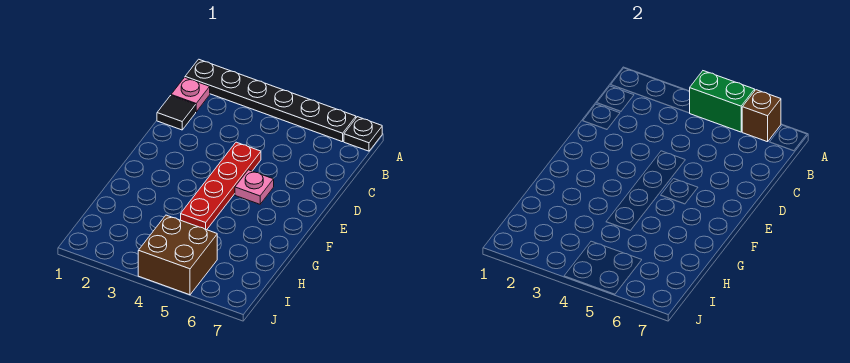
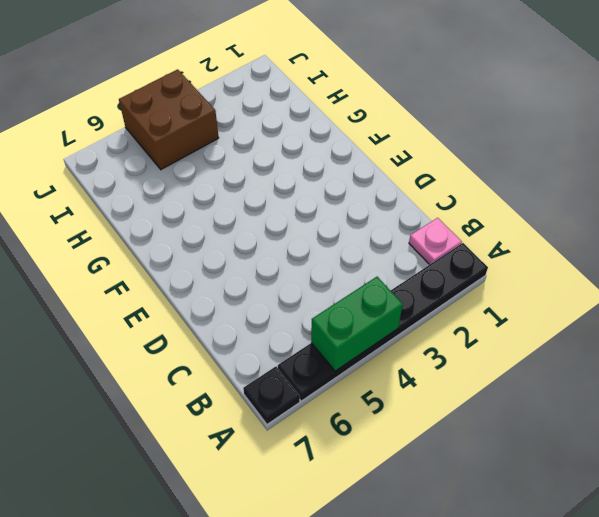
none -> black tile C1 level 1
none -> red plate D4:G4 level 1

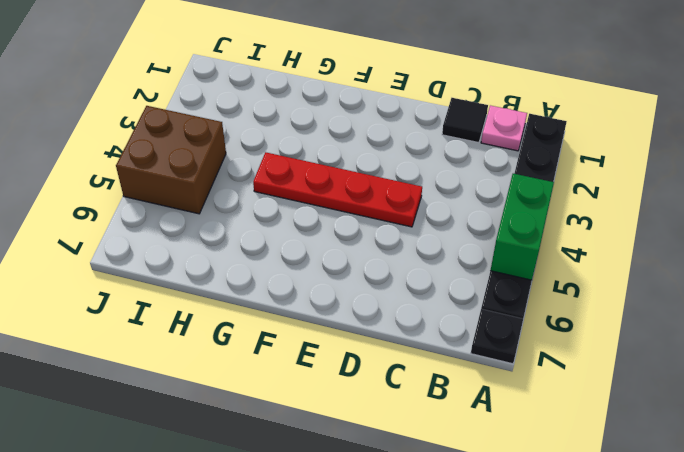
none -> pink plate E5 level 1
none -> brown brick A6 level 2

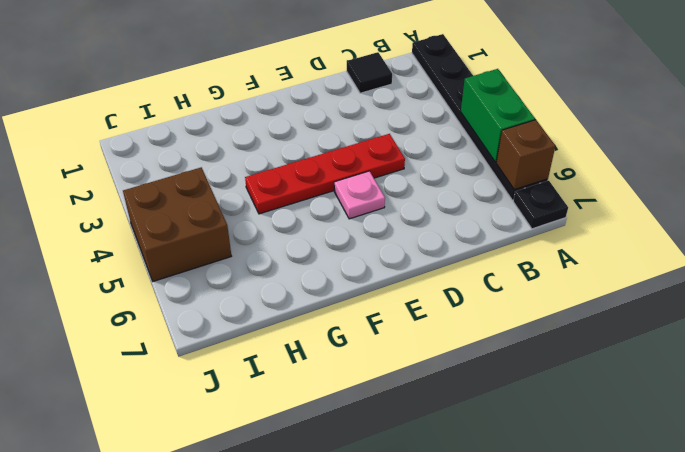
none -> pink plate B1 level 1

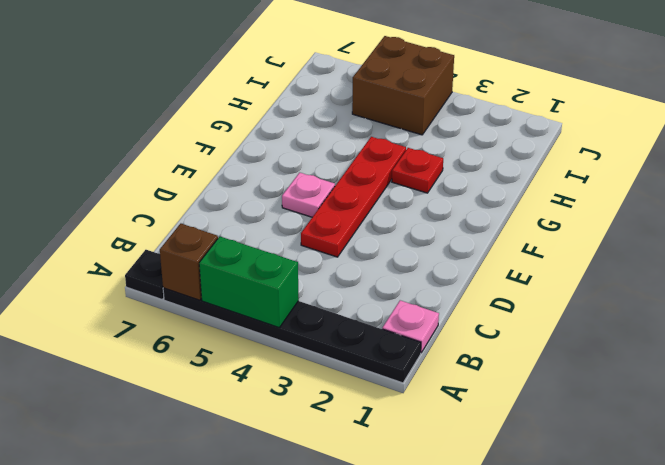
red plate G3 level 1 -> none
none -> black tile C1 level 1

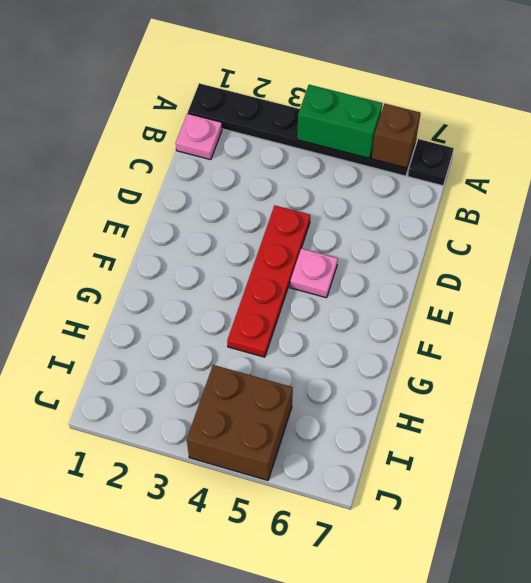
none -> black tile C1 level 1

